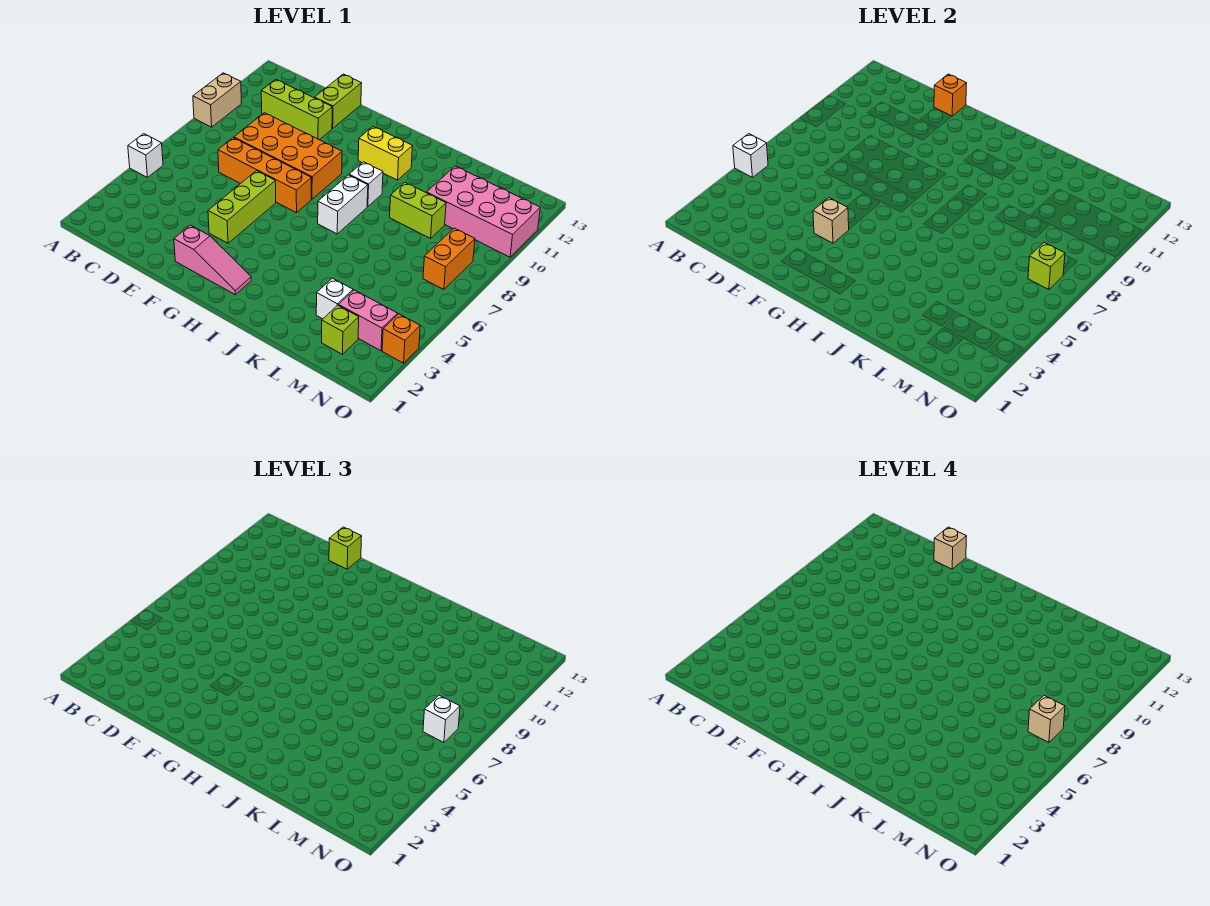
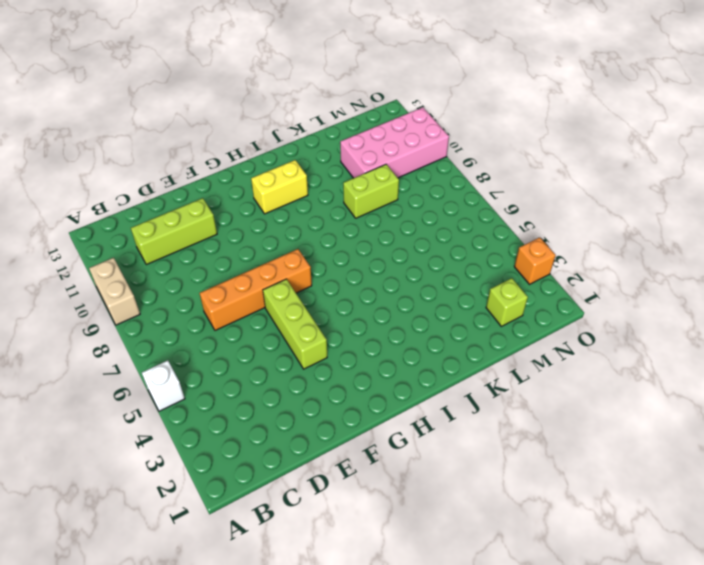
none -> orange brick D8:G9 level 1
none -> lime brick E12:E13 level 1
none -> pink slope F2:H2 level 1 top F

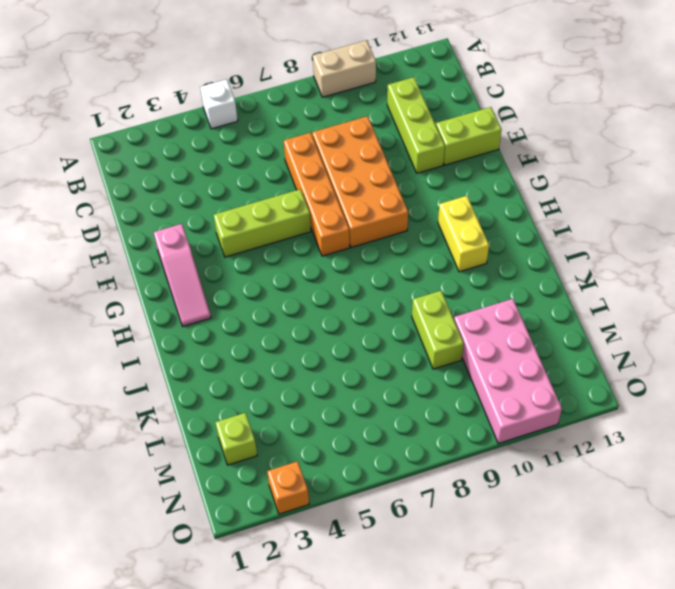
none -> white brick I7:I8 level 1
none -> white brick I9 level 1
none -> white brick L3 level 1

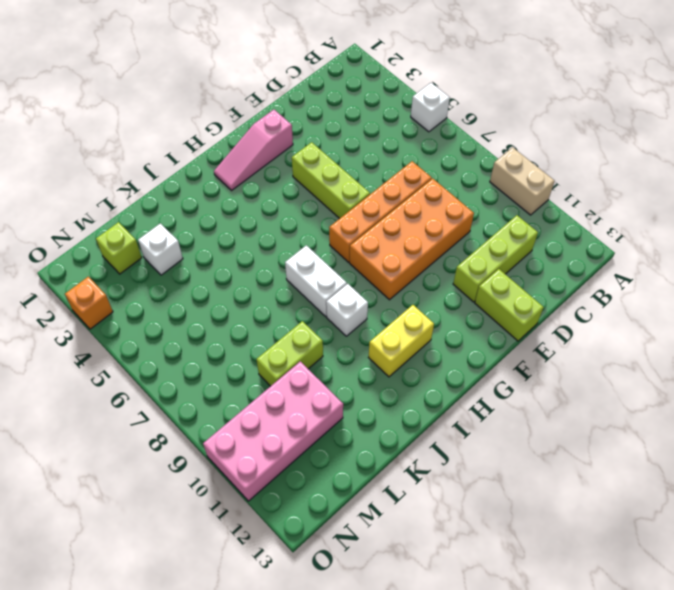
none -> pink brick M3:N3 level 1
none -> orange brick N7:N8 level 1
none -> white brick A5 level 2

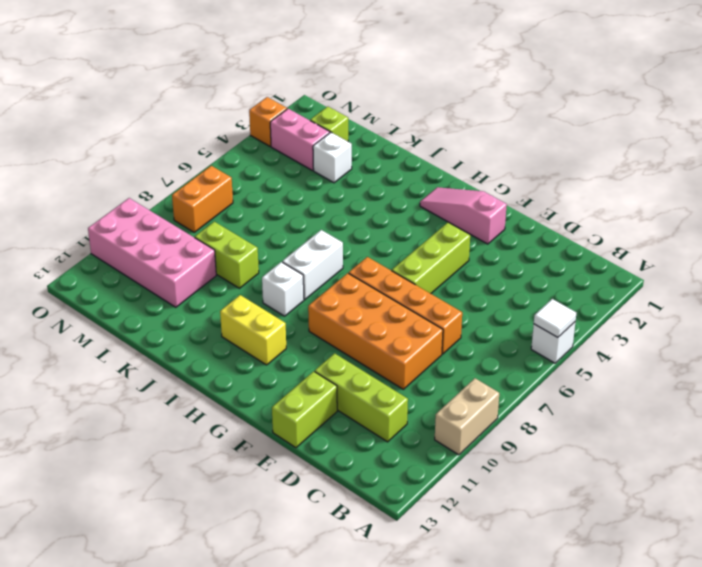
white tile A5 level 2 -> white brick A5 level 2
none -> orange brick E13 level 2
none -> tan brick F4 level 2
none -> lime brick N7 level 2

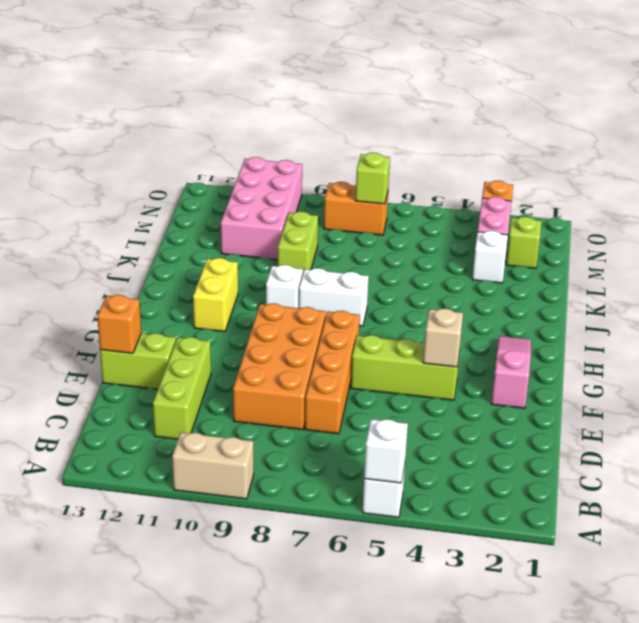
none -> lime brick E13 level 3
none -> white brick N7 level 3
none -> tan brick E13 level 4

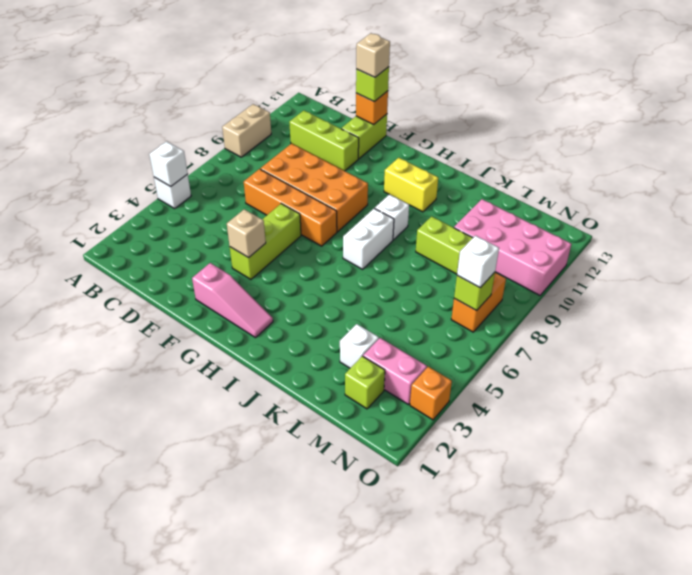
none -> tan brick N7 level 4

